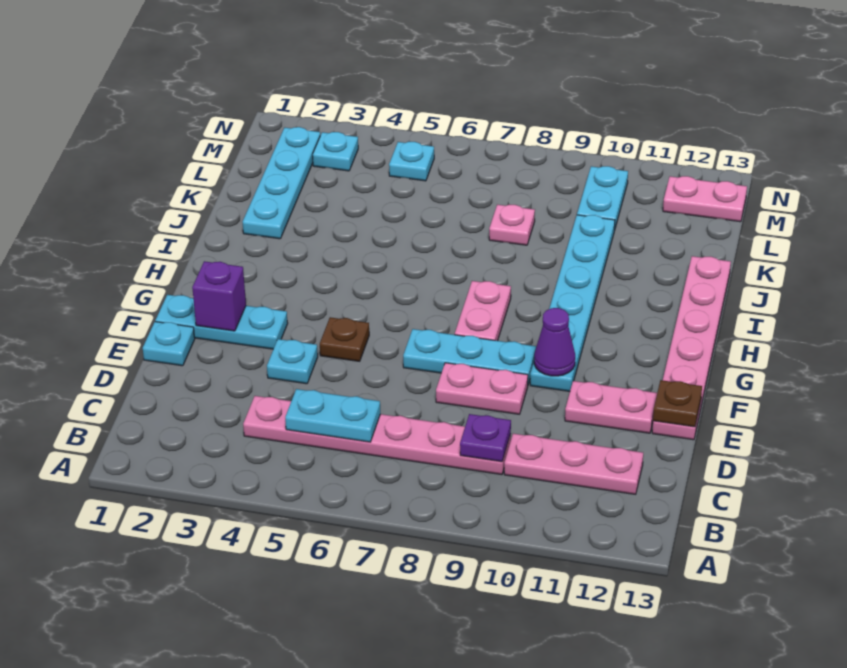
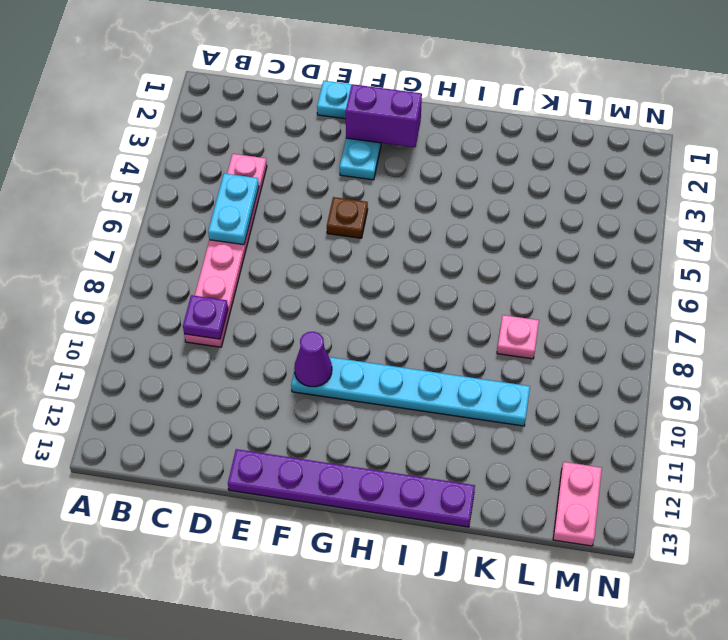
purple plate E13:J13 level 1 -> pink plate E13:J13 level 1
purple brick F2:G2 level 2 -> purple brick F2 level 2
none -> pink plate C10:C12 level 1
none -> cyan plate E4 level 1
none -> pink plate E8:E9 level 1

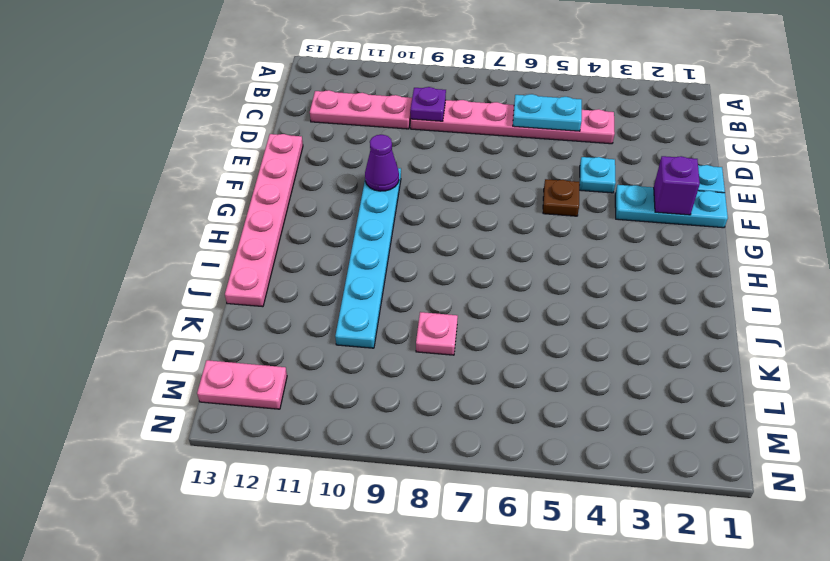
none -> pink plate E8:E9 level 1
none -> pink plate E11:E12 level 1
none -> cyan plate F7:F9 level 1

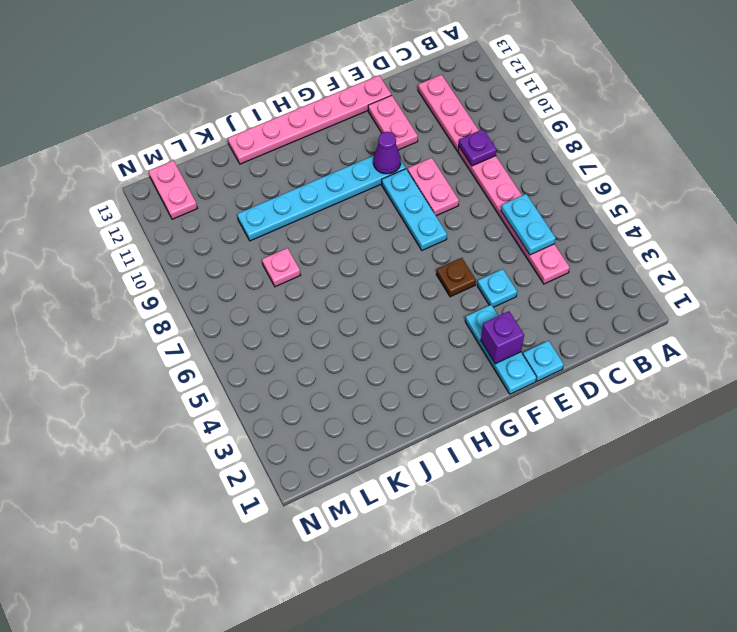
none -> pink plate G8:H8 level 1
none -> cyan plate J2:M2 level 1
none -> cyan plate L10:M10 level 1

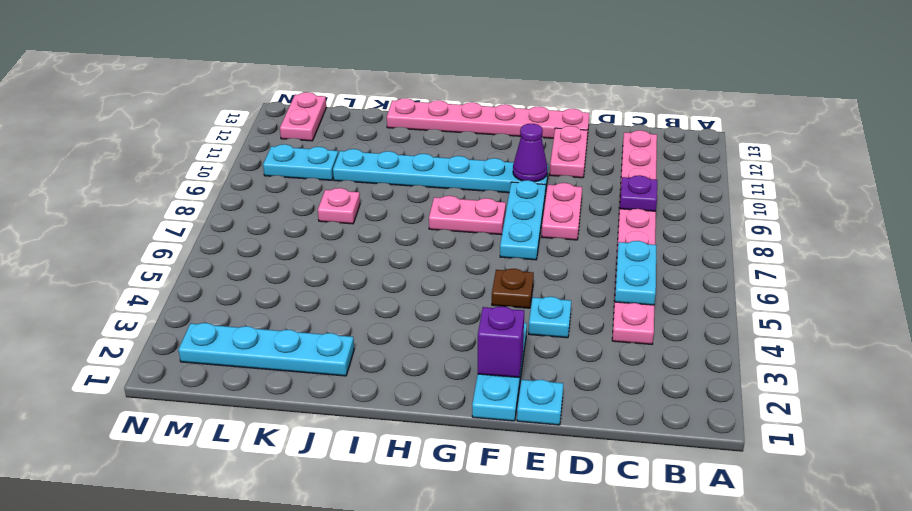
none -> cyan plate M3 level 1
none -> cyan plate M5 level 1
none -> brown plate E13 level 2

